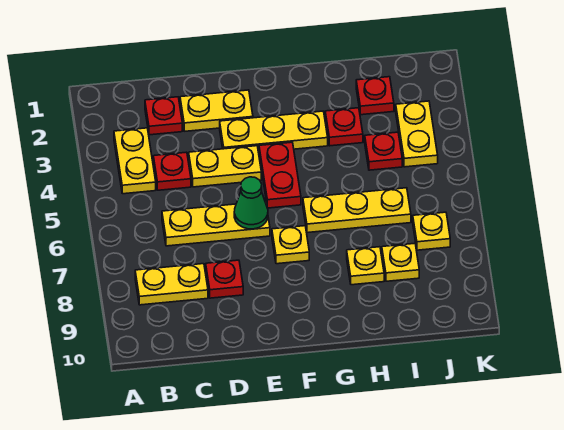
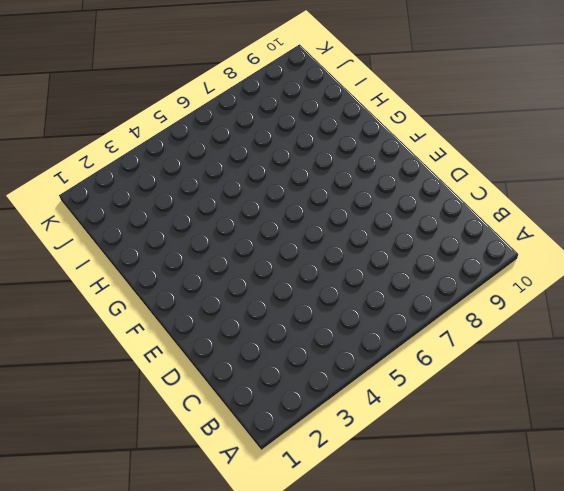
none -> yellow plate B3:B4 level 1
none -> yellow plate B8:C8 level 1
none -> red plate C2 level 1

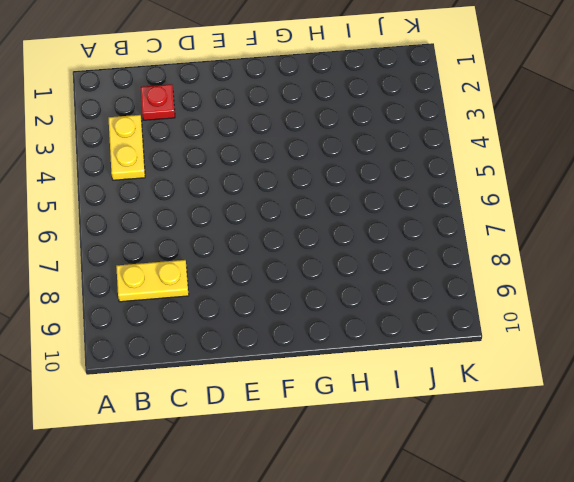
none -> red plate C4 level 1
none -> yellow plate C6:E6 level 1
none -> yellow plate D2:E2 level 1

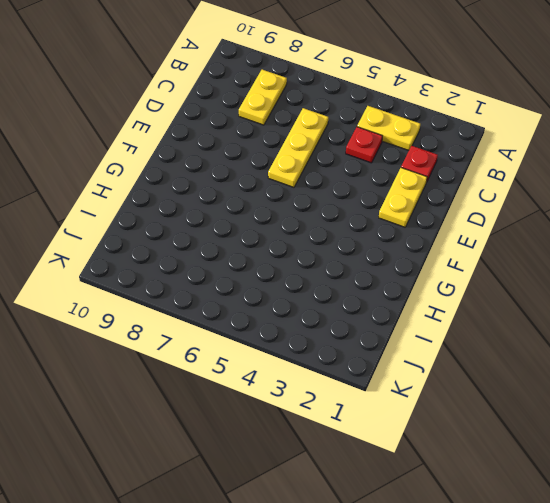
none -> yellow plate D4:E4 level 1
none -> red plate D8 level 1
none -> yellow plate E3:G3 level 1

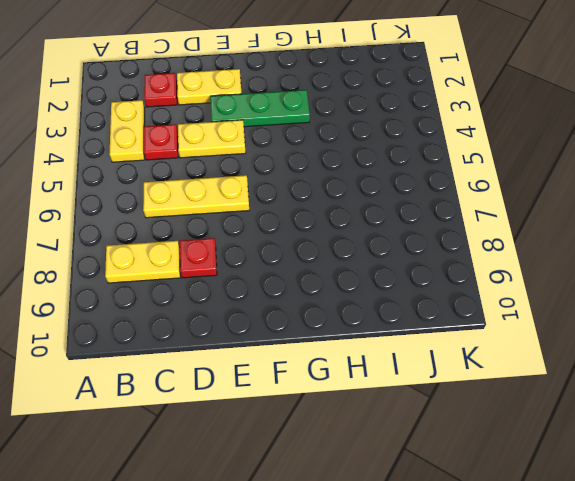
green plate E3:G3 level 1 -> yellow plate E3:G3 level 1
none -> red plate F4:F5 level 1
none -> yellow plate F7 level 1
none -> yellow plate G6:I6 level 1

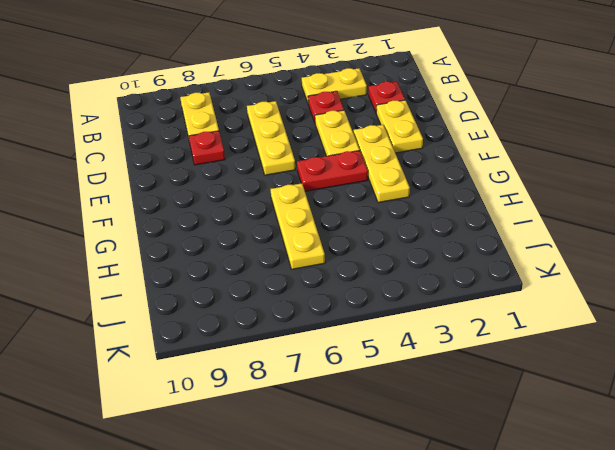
none -> yellow plate F7 level 1
none -> red plate H3 level 1
none -> yellow plate H8 level 1

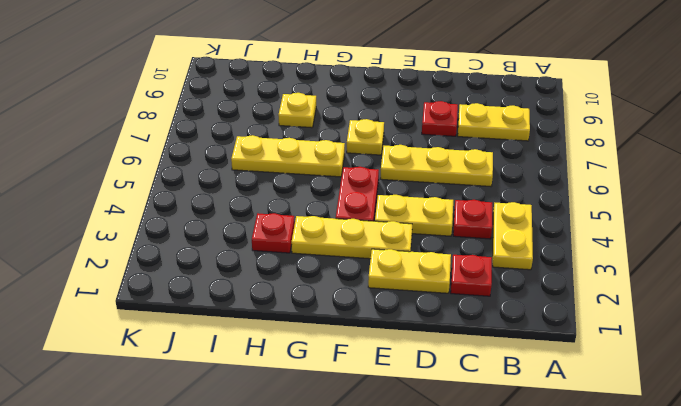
none -> red plate I2 level 1
none -> red plate I4 level 1
none -> yellow plate I8 level 1

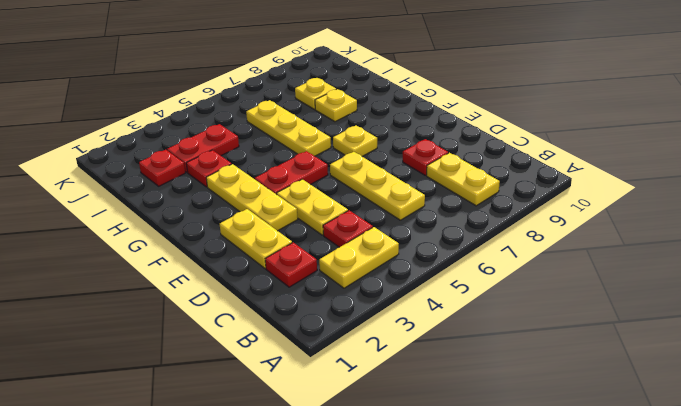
red plate I3:I4 level 1 -> red plate I4 level 1
none -> yellow plate J3:J4 level 1
none -> yellow plate J7 level 1
none -> green cone E6 level 2

